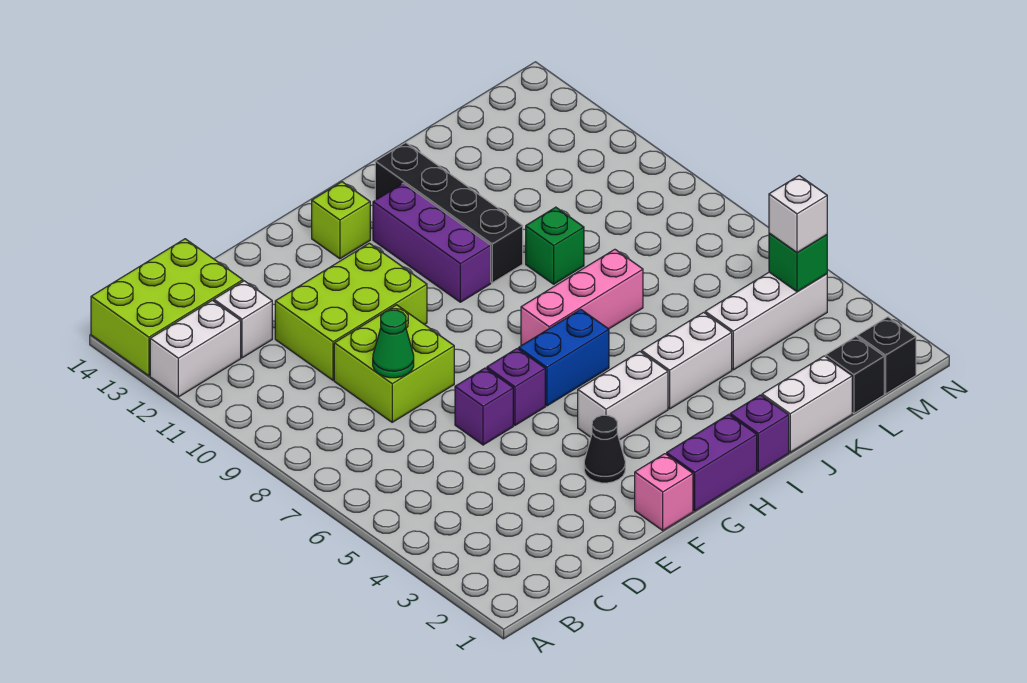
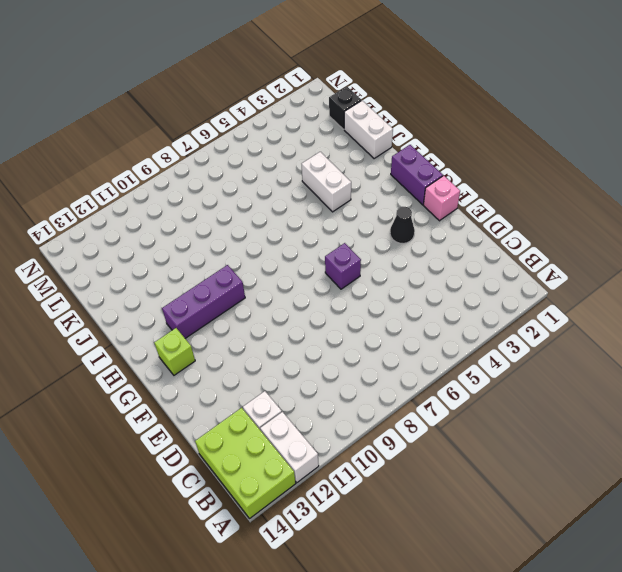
none -> lime brick D8:E9 level 1
none -> lime brick D10:F11 level 1
none -> purple brick E6 level 1

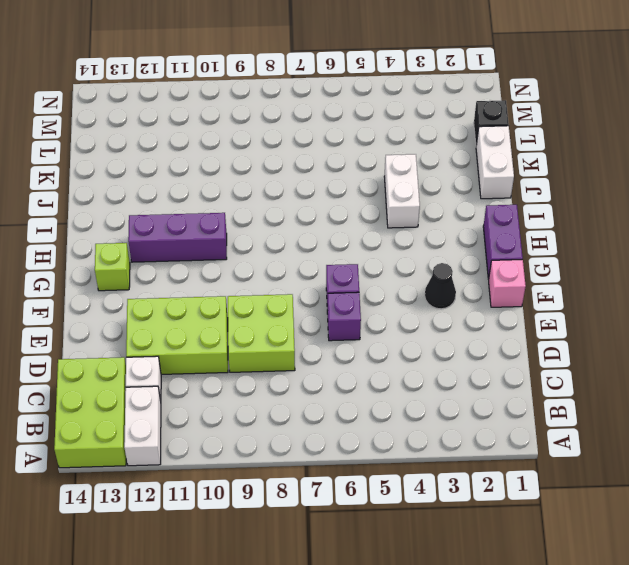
lime brick D10:E12 level 1 -> lime brick D10:F11 level 1
none -> white brick G4:H4 level 1
none -> blue brick G6:H6 level 1
none -> pink brick H7:J7 level 1

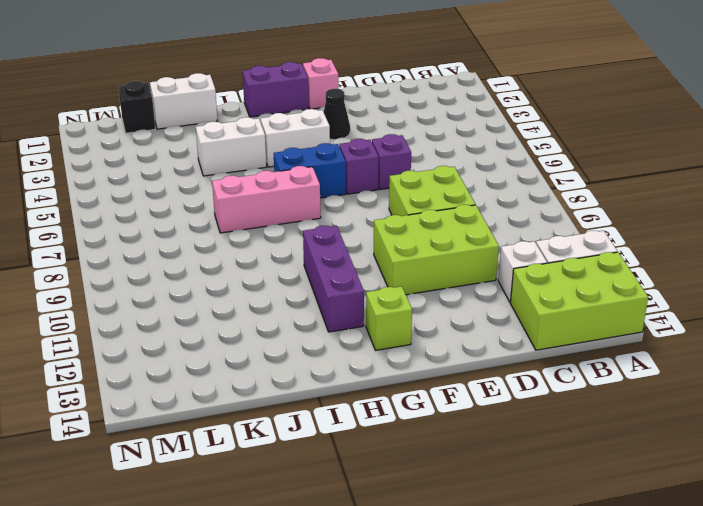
none -> purple brick I1 level 1
none -> black brick I10:I13 level 1
none -> green brick J9 level 1

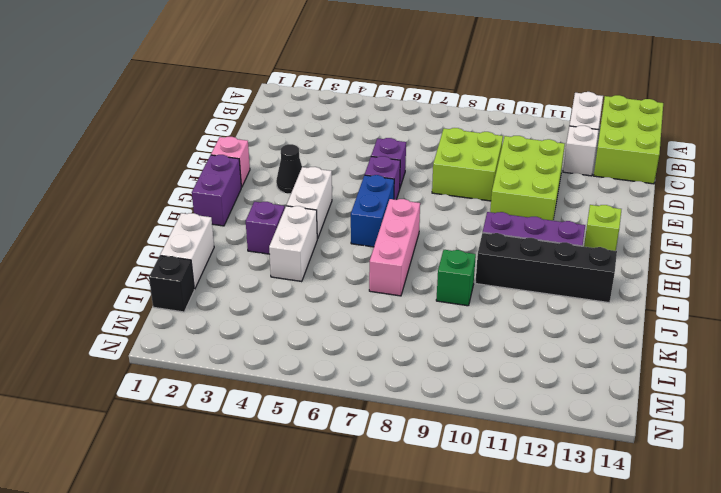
purple brick I3 level 1 -> purple brick I1 level 1
none -> white brick K4:M4 level 1
none -> black brick M1 level 1
none -> green cone D8 level 2

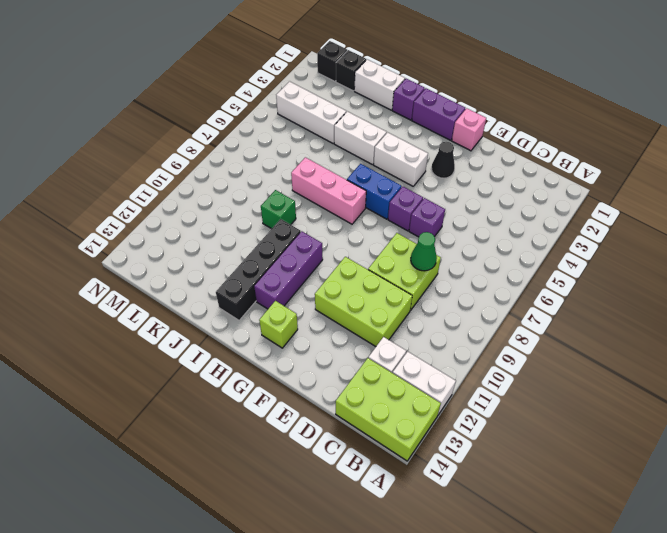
none -> green brick M4 level 2
none -> white brick M4 level 3

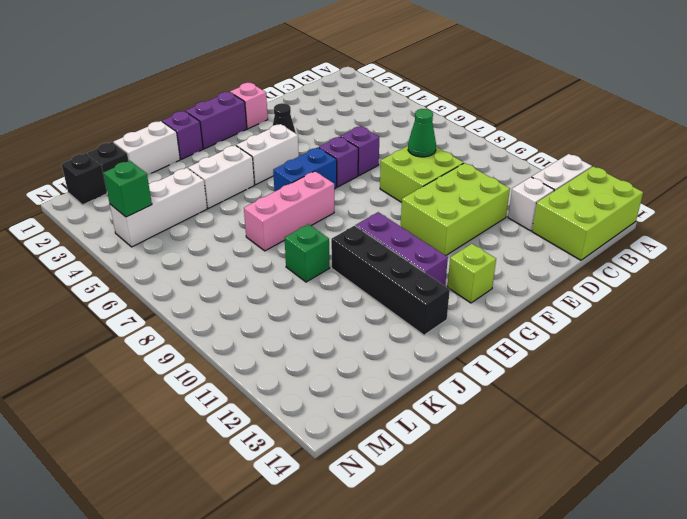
none -> white brick M4 level 3

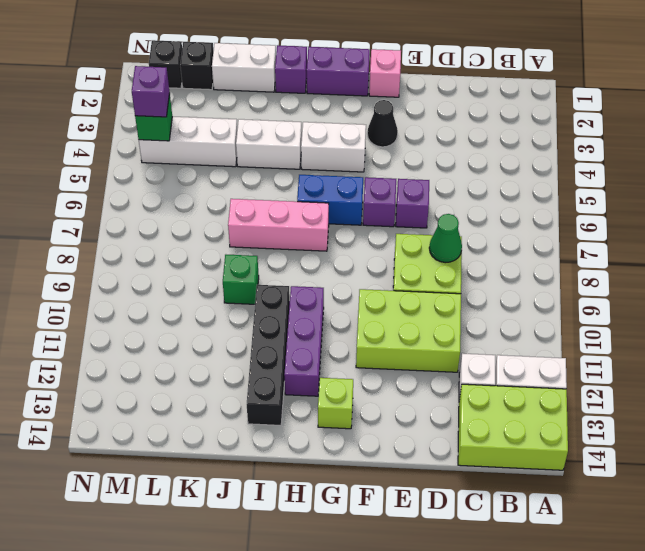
purple brick M4 level 3 -> white brick M4 level 3

